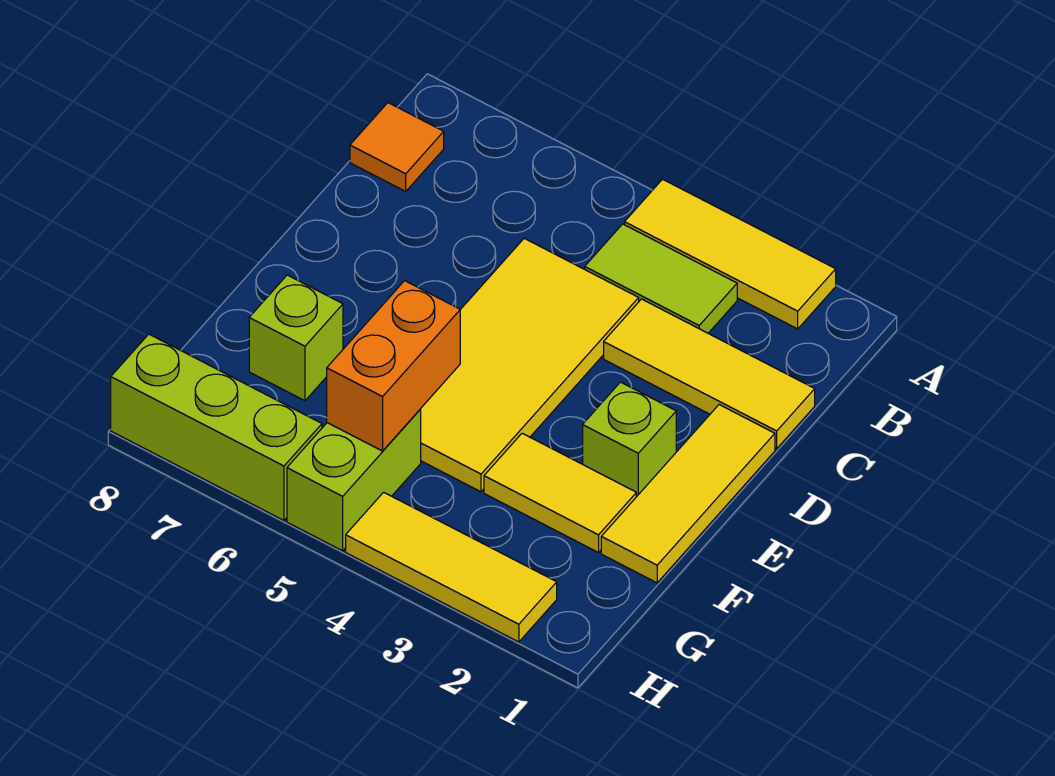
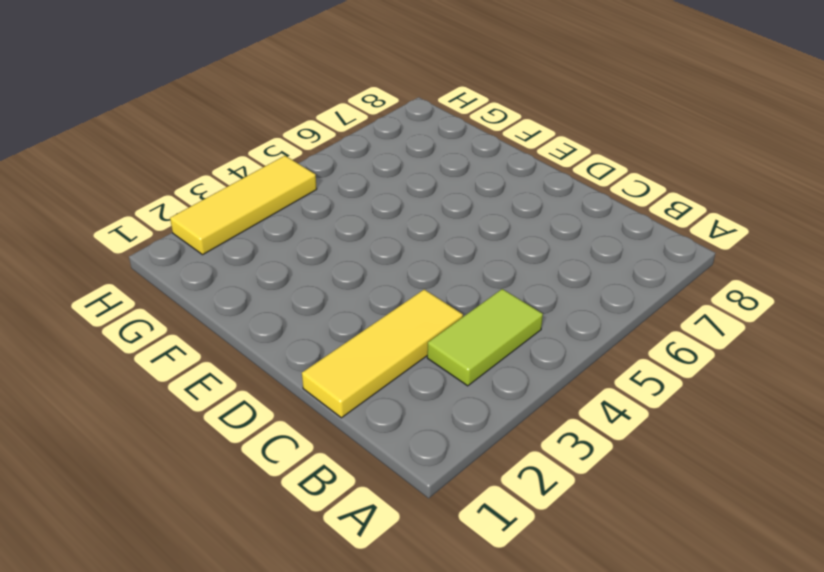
none -> yellow tile A2:A4 level 1
none -> orange tile B8 level 1
none -> yellow tile C4:F5 level 1

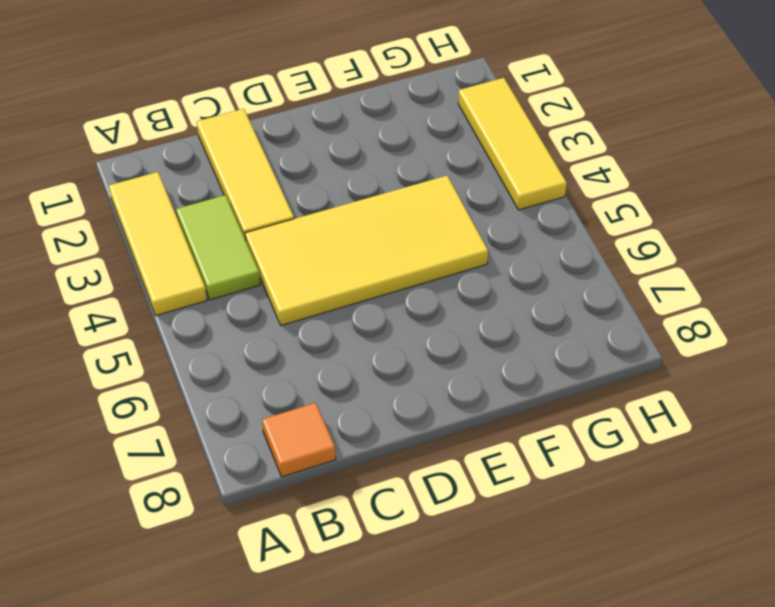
none -> yellow tile D1:F1 level 1
none -> lime brick E2 level 1
none -> yellow tile F2:F3 level 1

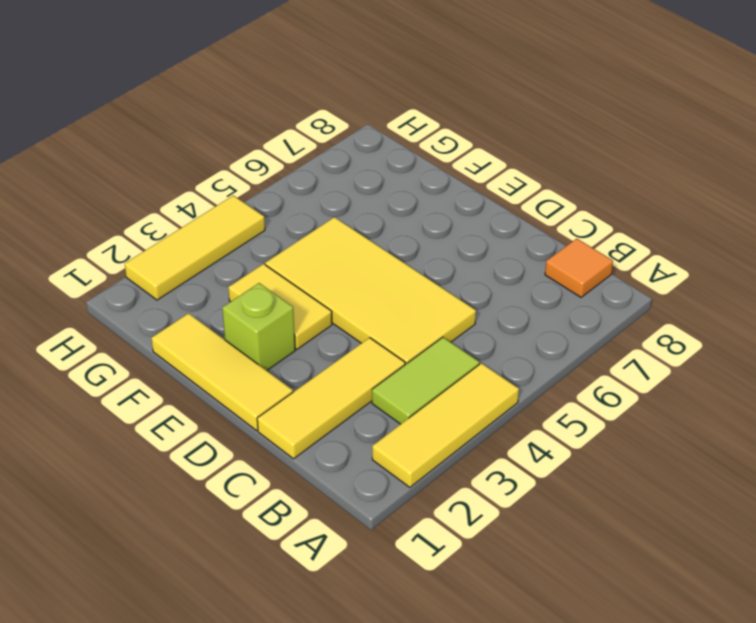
yellow tile E3:F3 level 1 -> yellow tile F2:F3 level 1
none -> lime brick F7 level 1
none -> lime brick G5:H5 level 1
none -> lime brick H6:H8 level 1

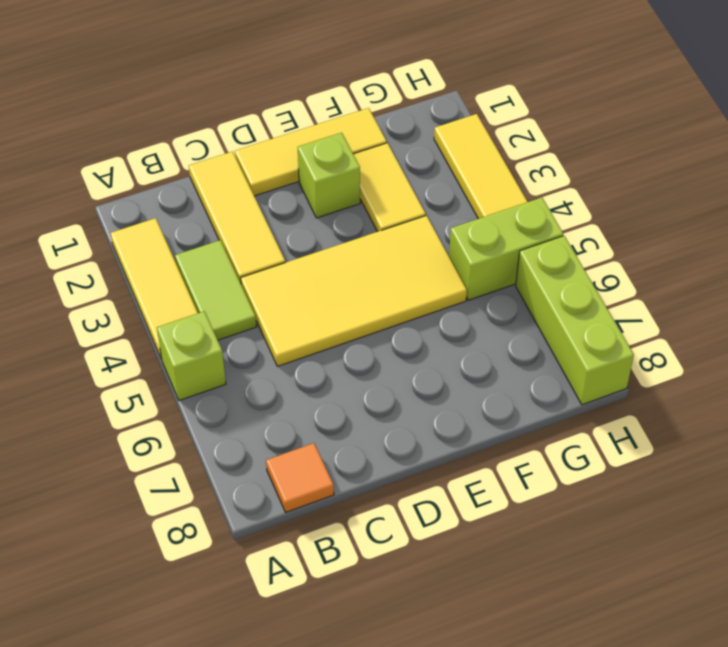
lime brick A5 level 1 -> lime brick F7 level 1
none -> orange brick F5:G5 level 2

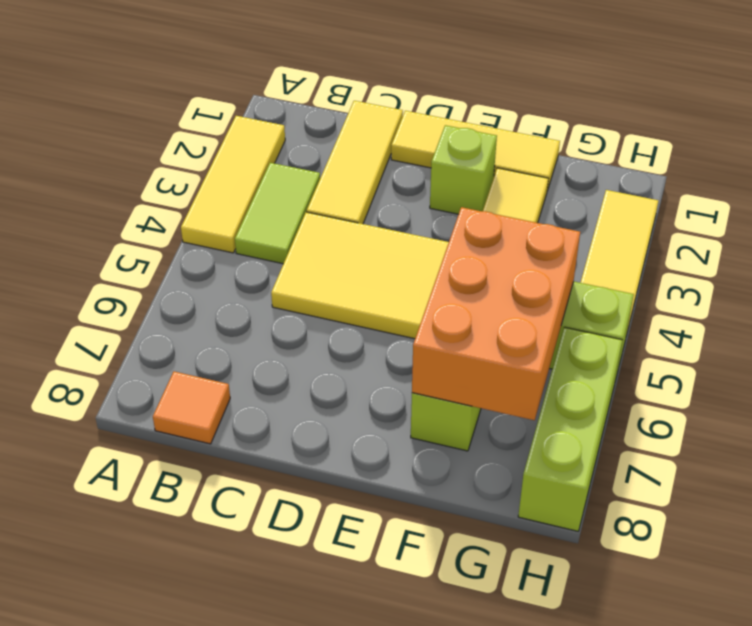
orange brick F5:G7 level 2 -> orange brick F5:G5 level 2

